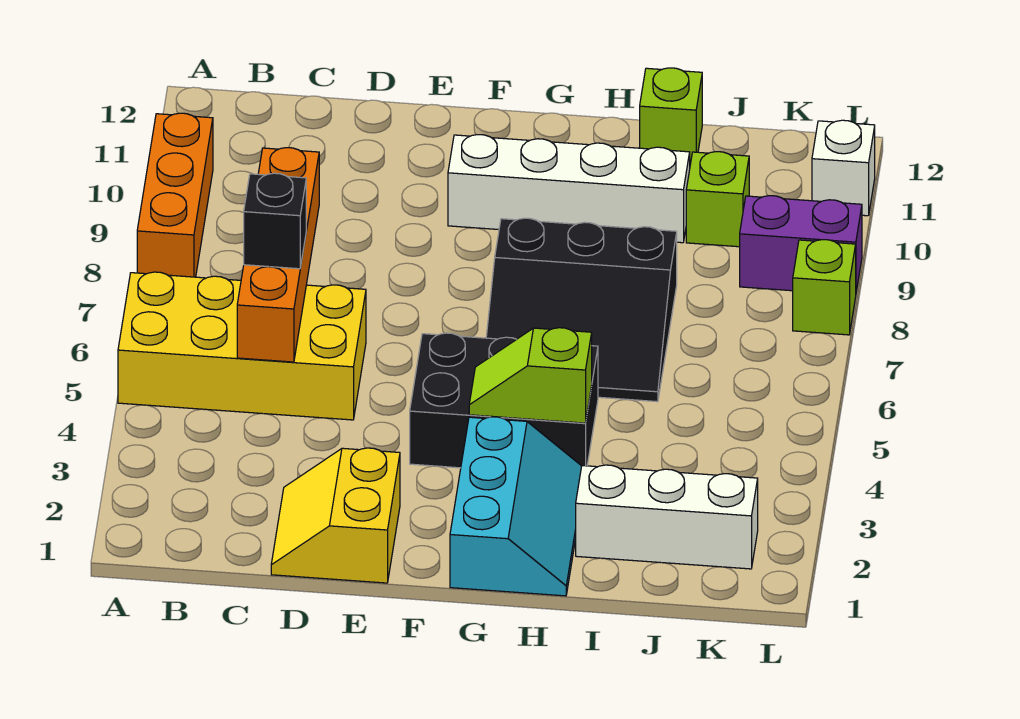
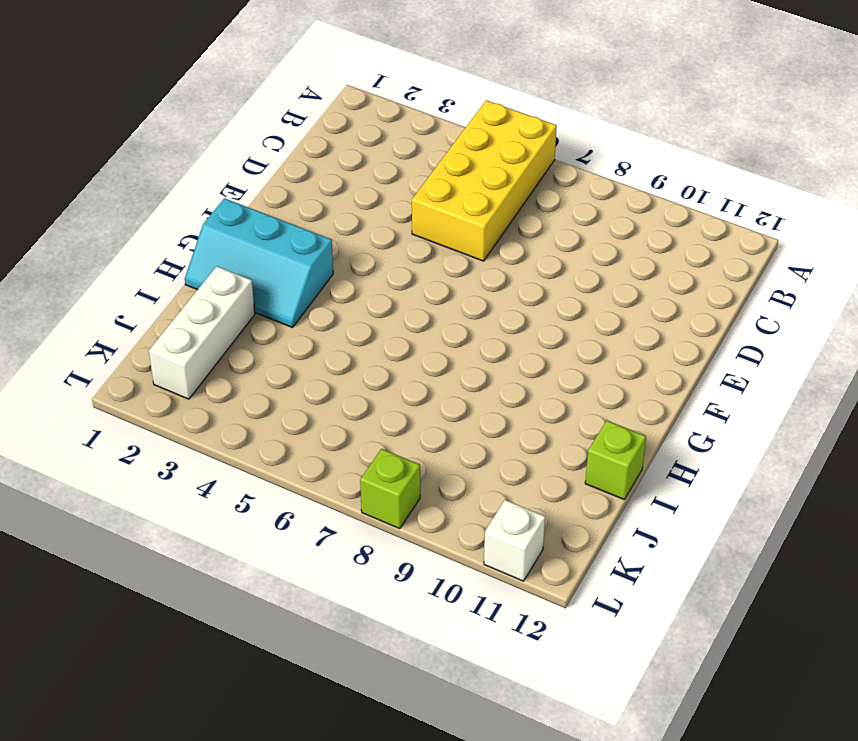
none -> orange brick A8:A10 level 1
none -> yellow slope D1:E2 level 1 top E
none -> black brick F4:H5 level 1

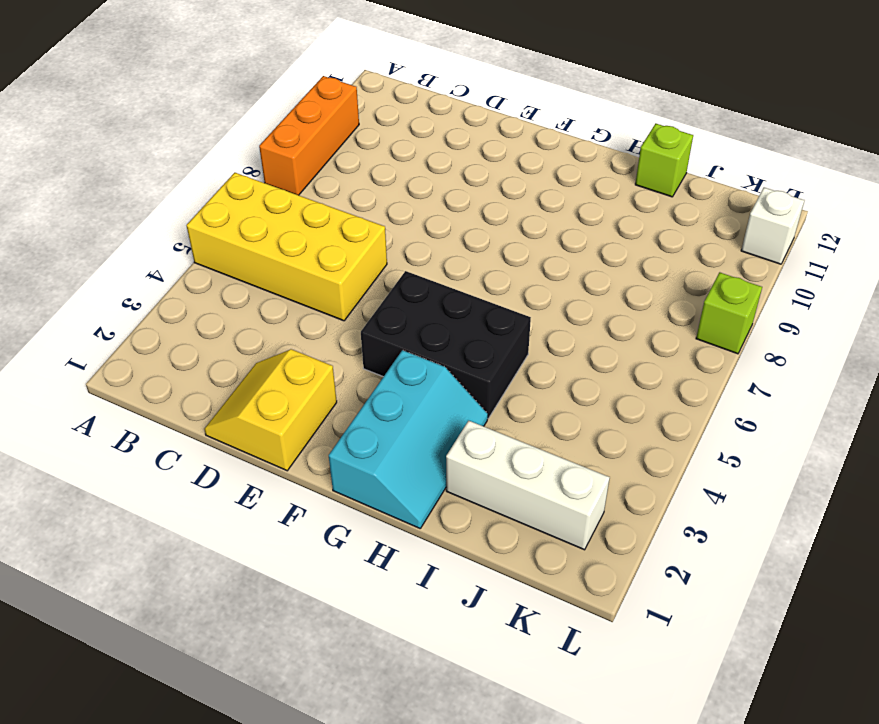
none -> white brick F10:I10 level 1
none -> black slope G6:I8 level 1 top 8
none -> lime brick J10 level 1

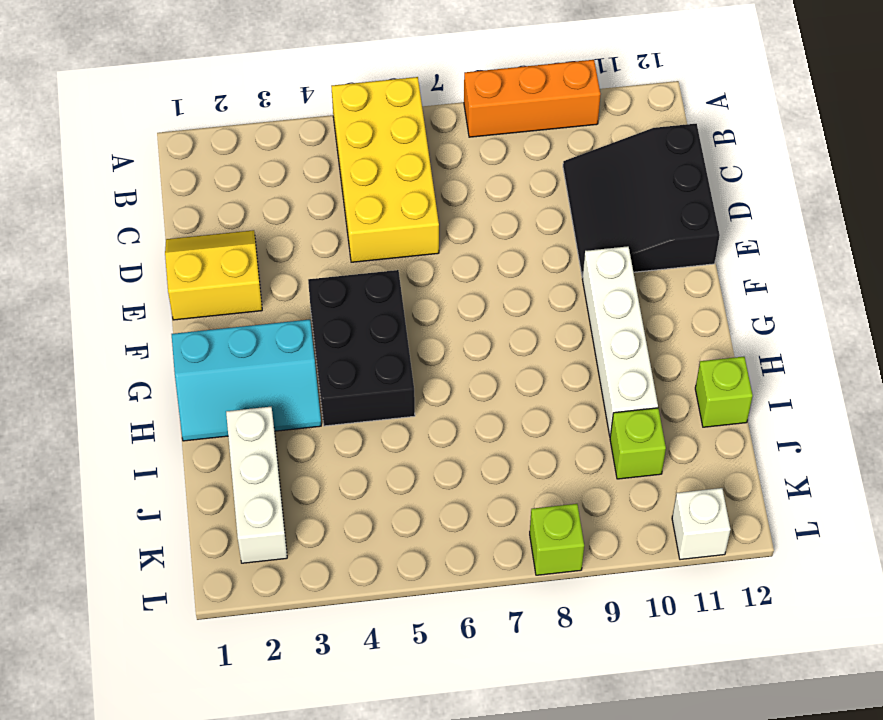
black slope C10:E12 level 1 top 12 -> black slope G6:I8 level 1 top 8
none -> purple brick K9:L9 level 1
none -> orange brick C5:C8 level 2
none -> lime slope G4:H4 level 2 top H

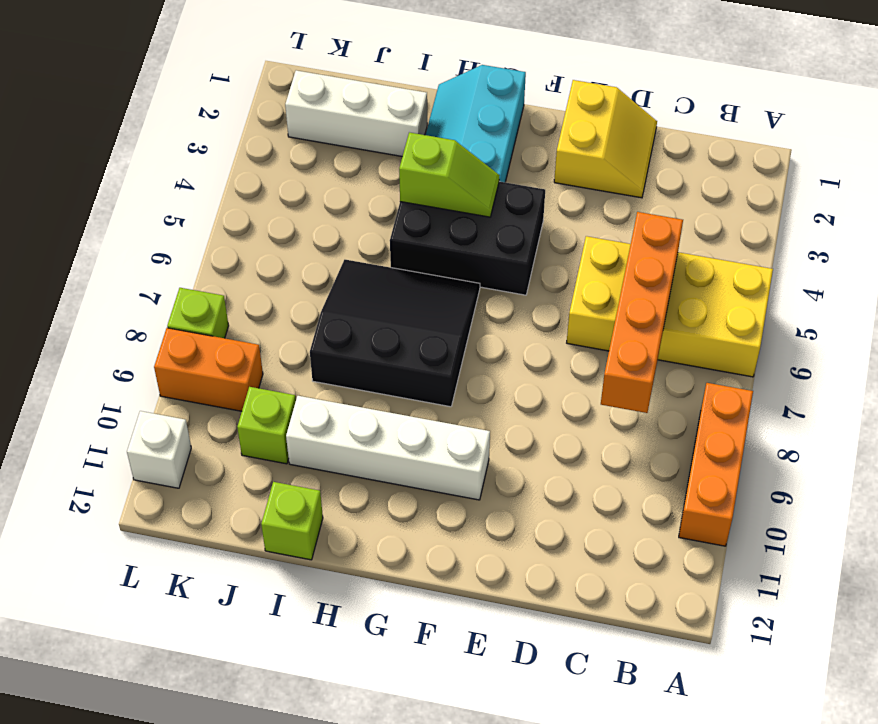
orange brick K9:L9 level 1 -> purple brick K9:L9 level 1
none -> black brick C6 level 3

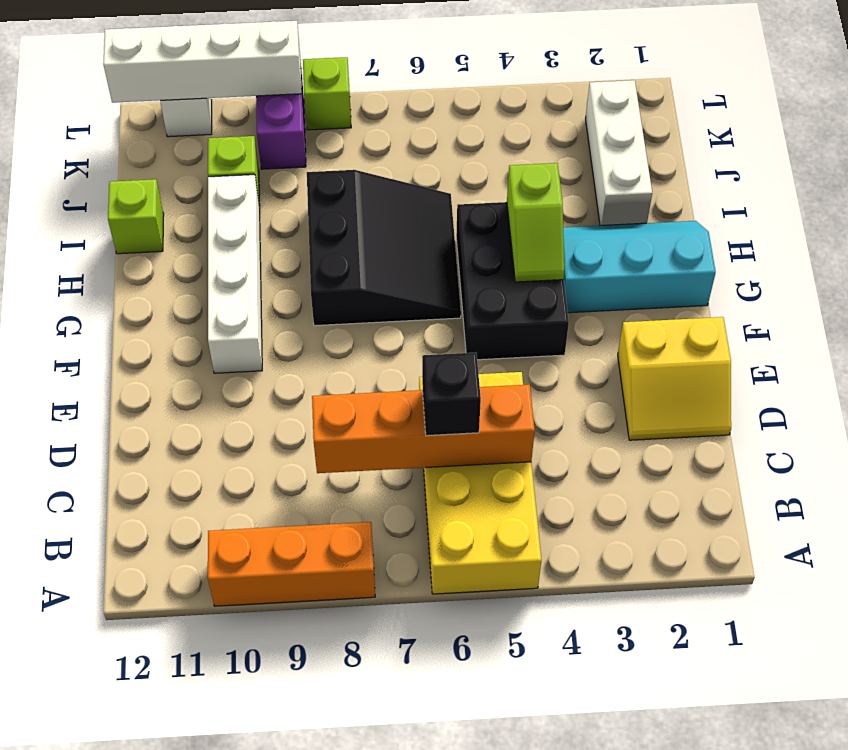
white brick L9:L12 level 2 -> none

